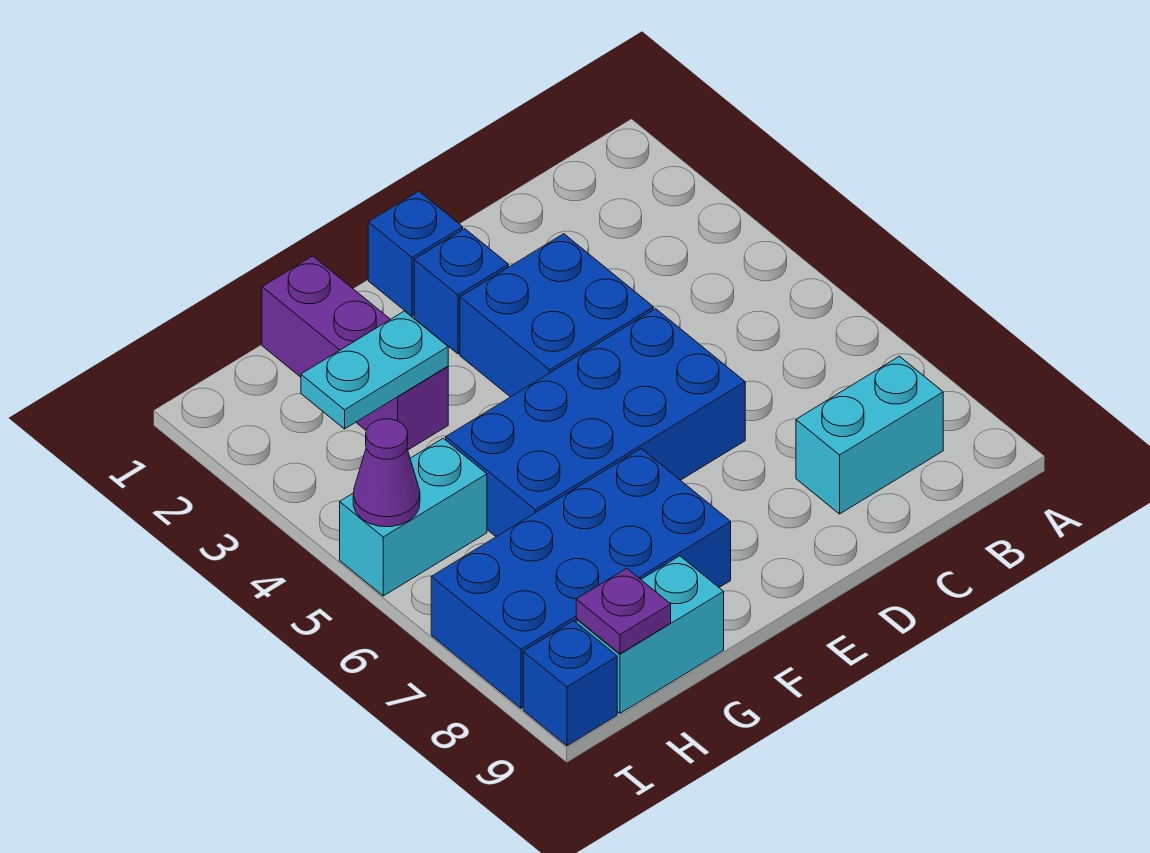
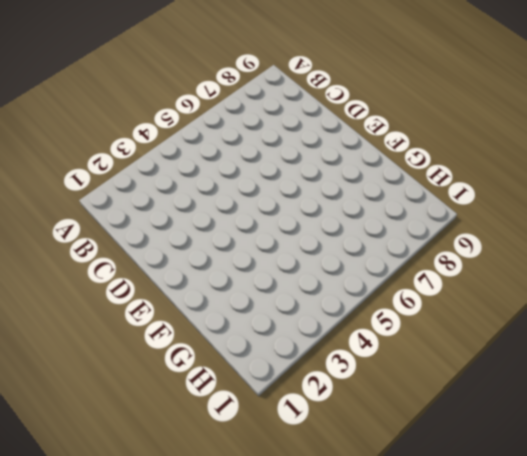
none -> cyan brick B8:C8 level 1
none -> blue brick D3:E4 level 1
none -> blue brick D5:G6 level 1

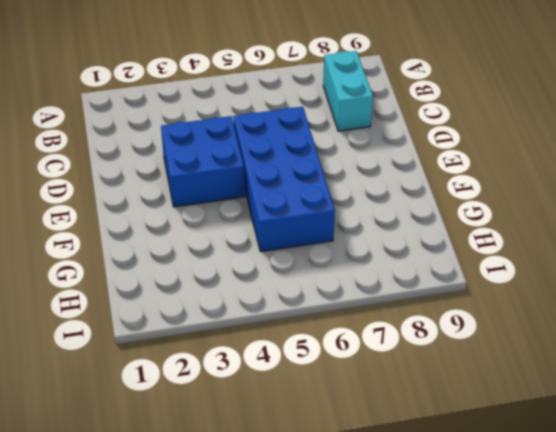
none -> blue brick E1 level 1
none -> blue brick E2 level 1
none -> blue brick F7:I8 level 1

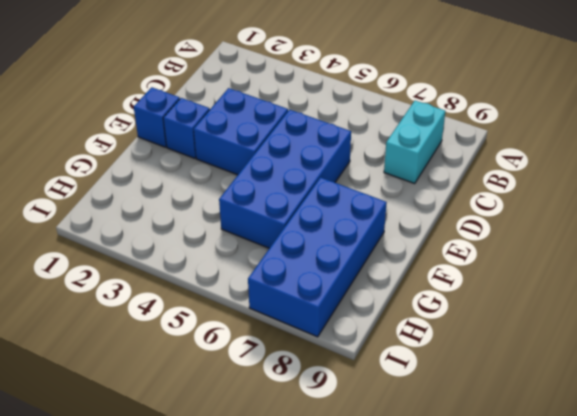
none -> purple brick G1:G3 level 1
none -> cyan brick G9:H9 level 1
none -> cyan brick H5:I5 level 1

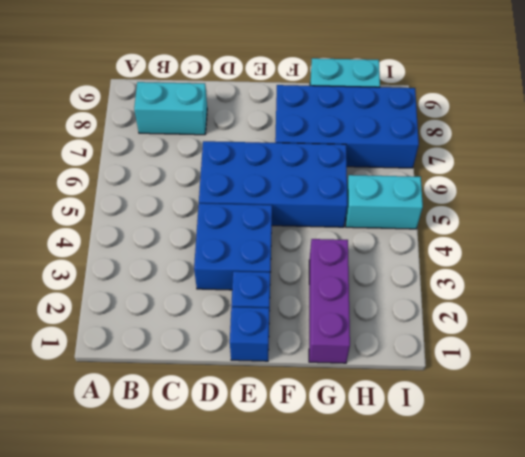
none -> blue brick I9 level 1
none -> cyan plate G3:H3 level 2
none -> purple plate H9 level 2

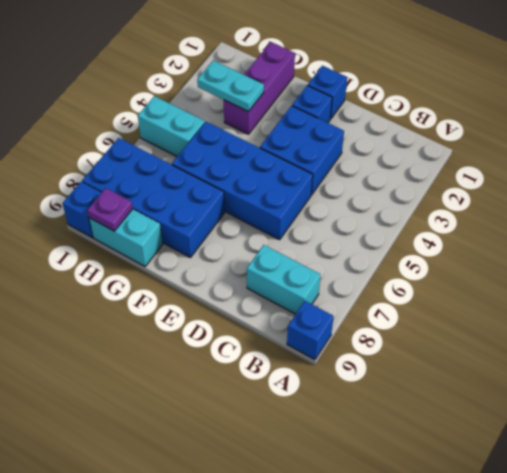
blue brick A9 level 1 -> none
none -> purple cone I5 level 2

